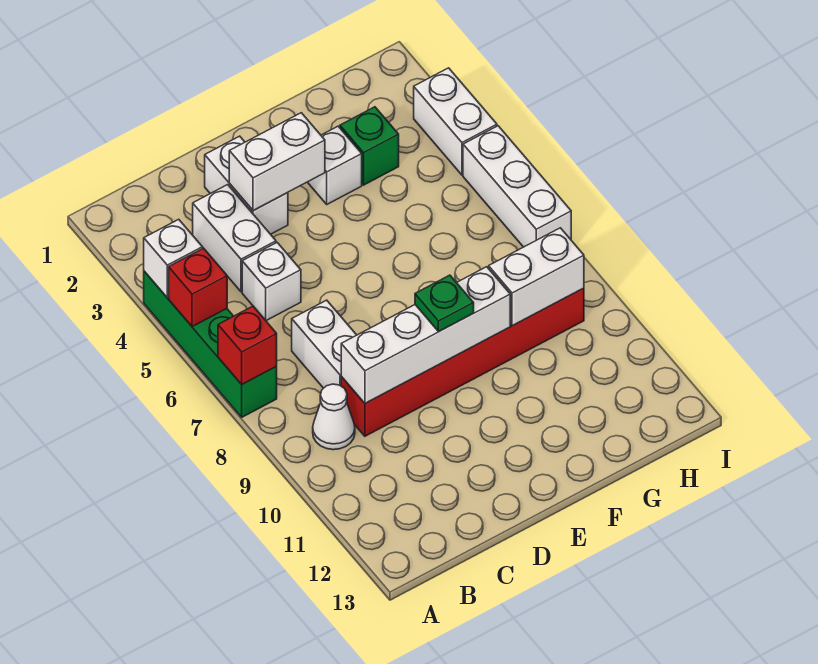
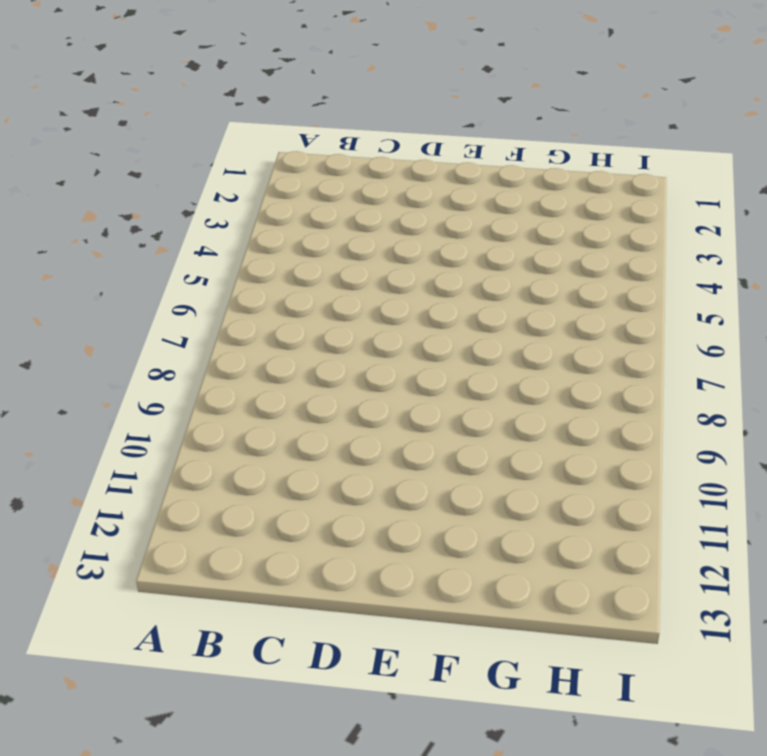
none -> green brick A4:A7 level 1
none -> white cone B9 level 1
none -> white brick C3:C4 level 1

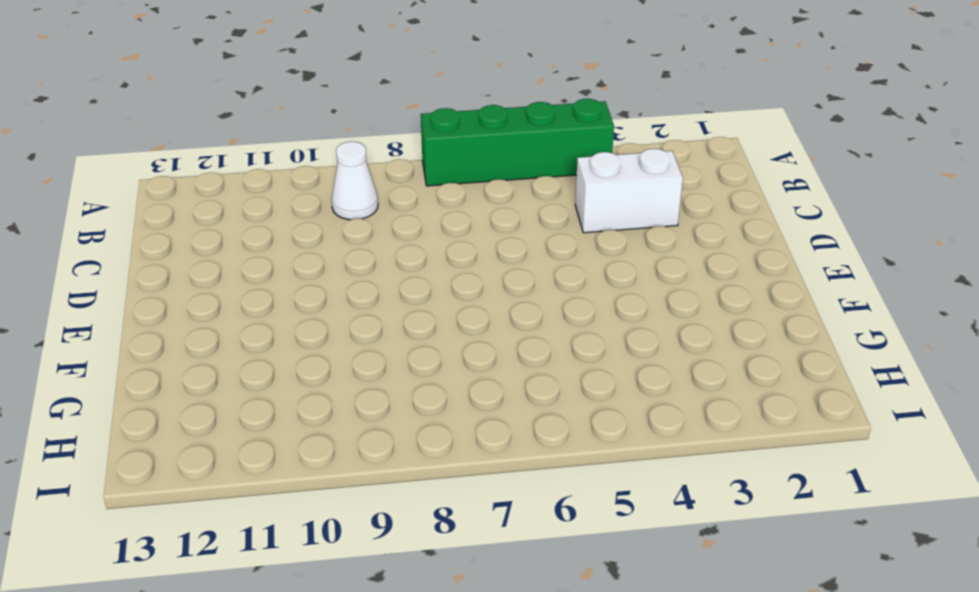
none -> white brick C5 level 1
none -> white brick C7:C8 level 1
none -> red brick C9:H9 level 1

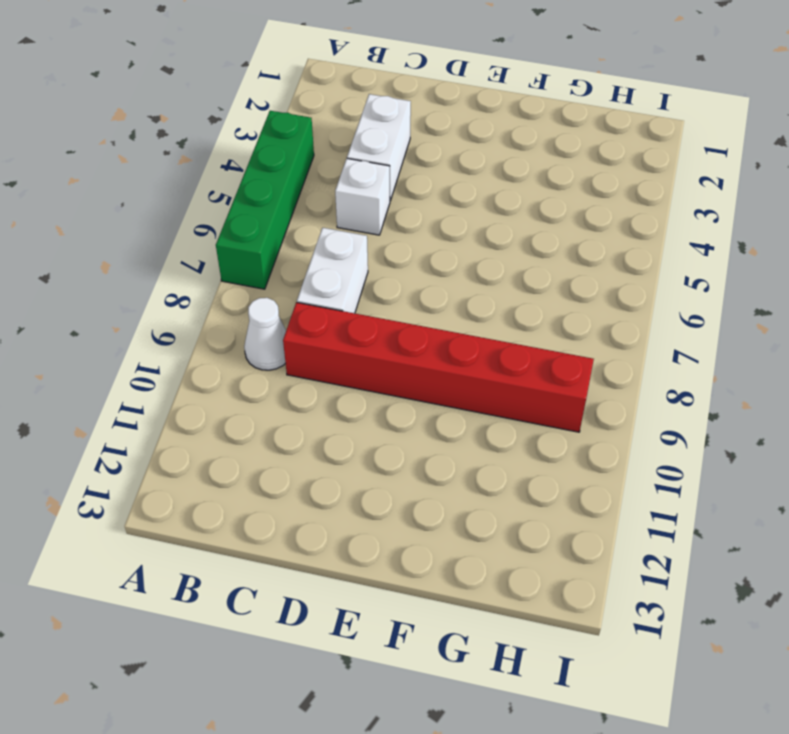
none -> white brick D2:D3 level 1
none -> white brick F3 level 1
none -> green brick G3 level 1

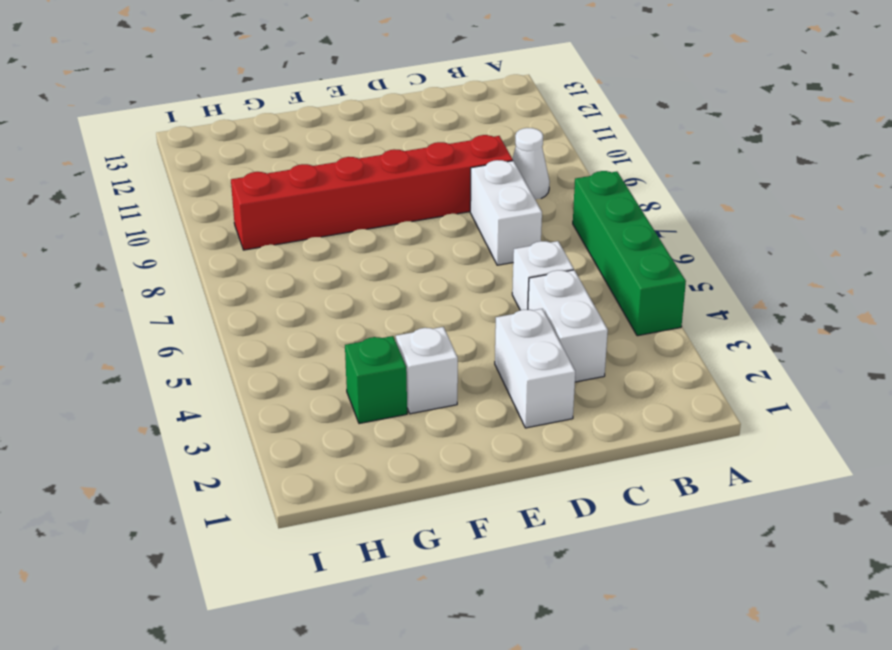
none -> white brick I3:I4 level 1
none -> white brick I5:I7 level 1
none -> white brick A4 level 2

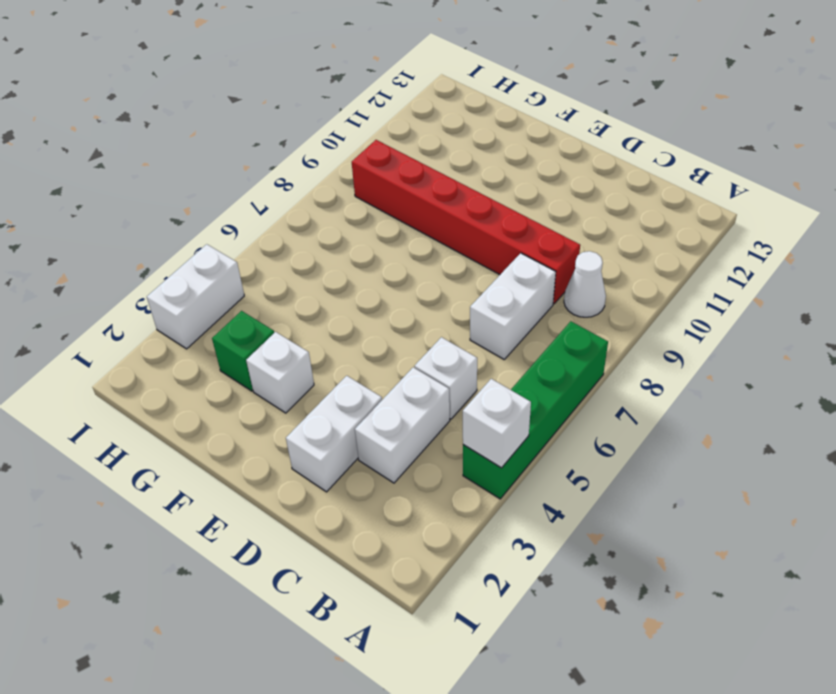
none -> white brick I5:I7 level 1
none -> red brick A5 level 2
none -> red brick A7 level 2

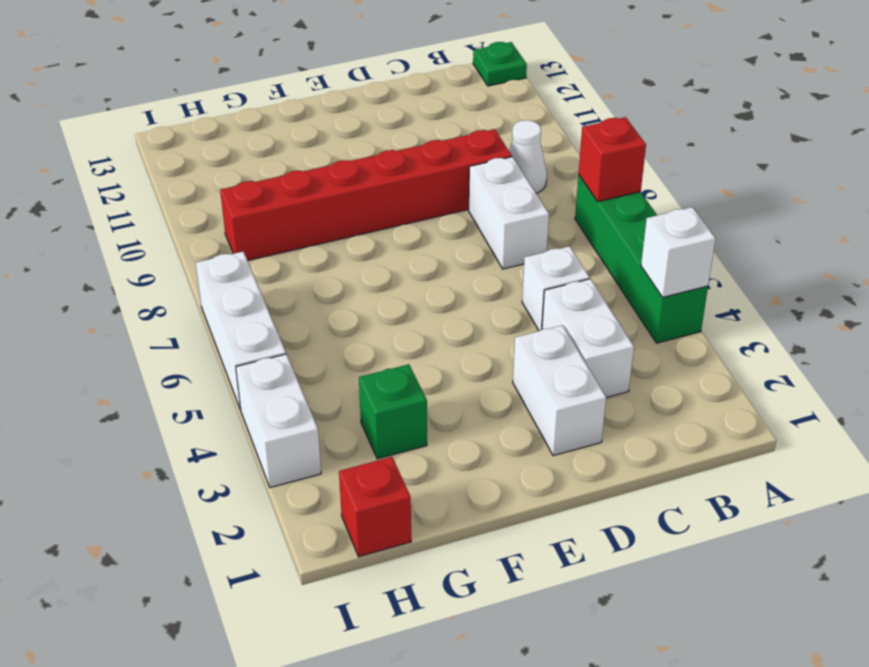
green plate A13 level 1 -> green plate E9 level 3
red brick H1 level 1 -> red brick A5 level 2
none -> white brick F3 level 1
none -> white brick C9:F9 level 2
none -> white brick D3:E3 level 2

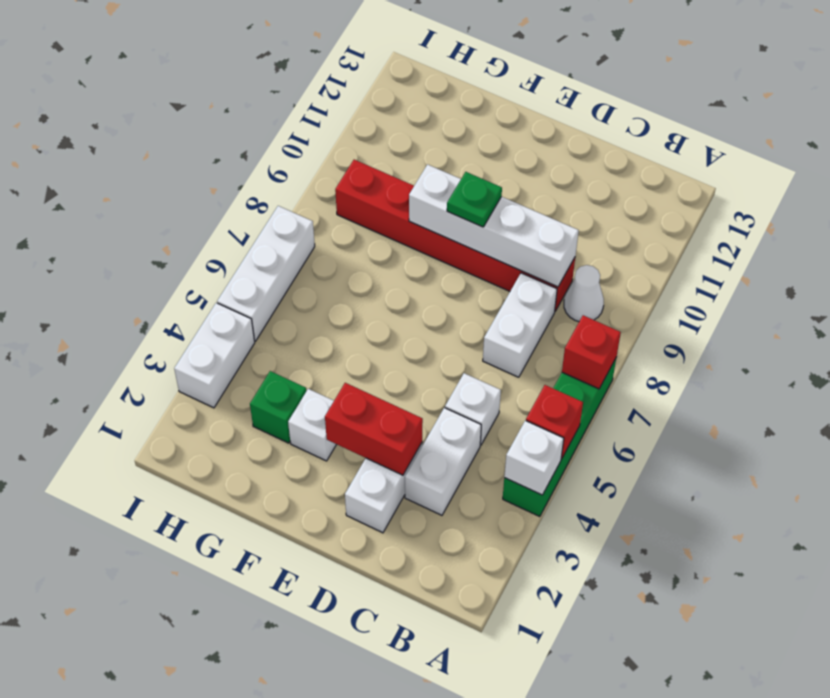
red brick D3:E3 level 2 -> white brick D3:E3 level 2
none -> white brick G9:H9 level 2

